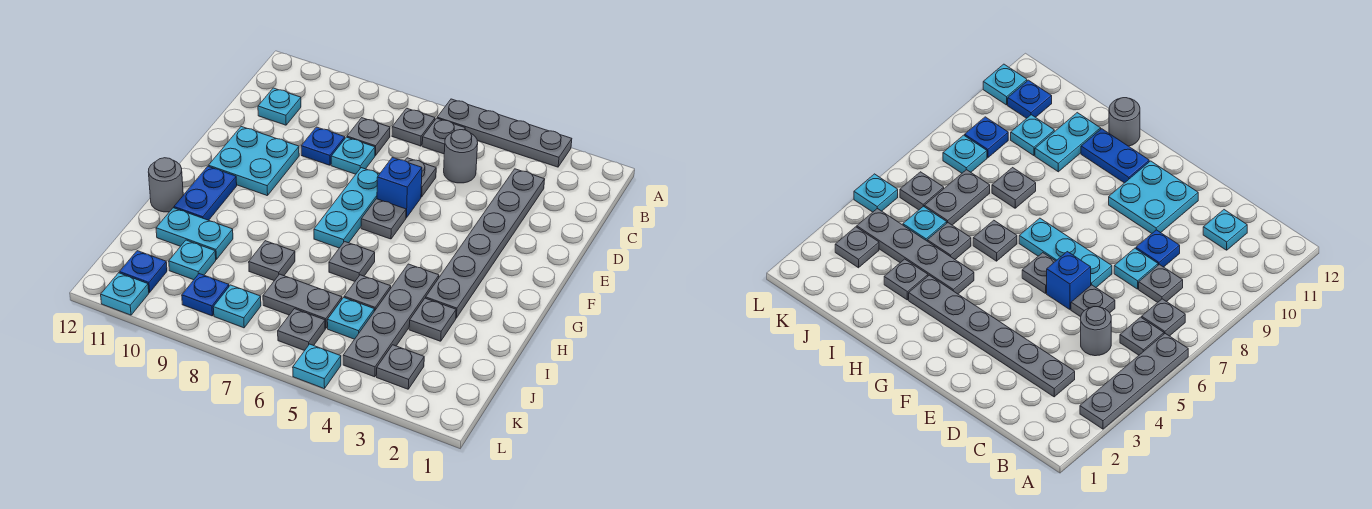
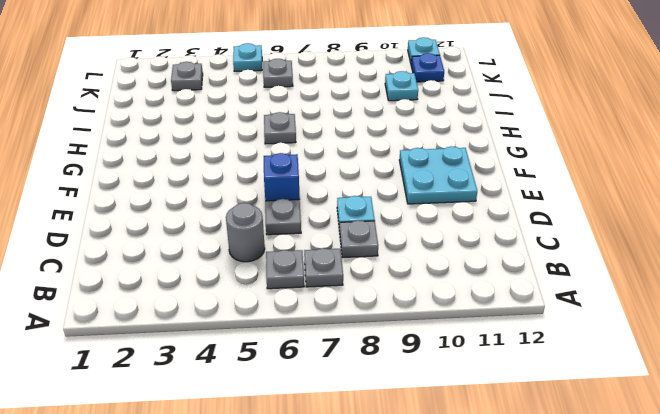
none -> grey plate A3:A6 level 1
none -> grey plate C3:H3 level 1
none -> cyan plate C11 level 1
none -> blue plate D9 level 1

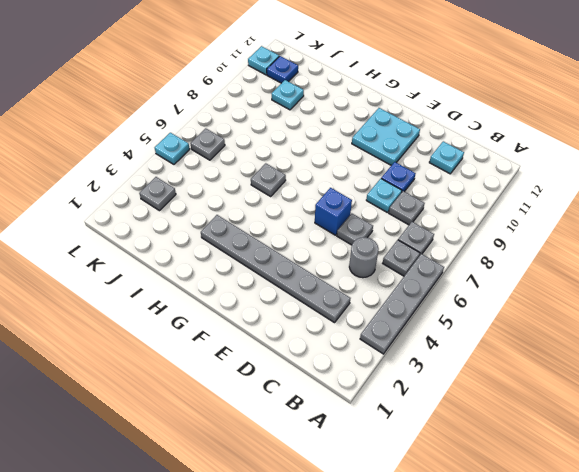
none -> cyan plate E7:G7 level 1
none -> grey plate F6 level 1
none -> blue plate G11:H11 level 1
none -> grey plate H4:K4 level 1

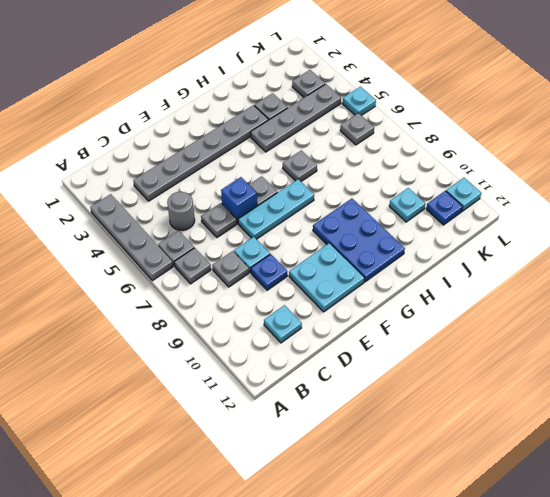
blue plate G9:H11 level 1 -> blue plate G11:H11 level 1
none -> grey round brick H12 level 1
none -> grey plate I5 level 1
none -> grey plate I8 level 1
none -> cyan plate I10:I11 level 1

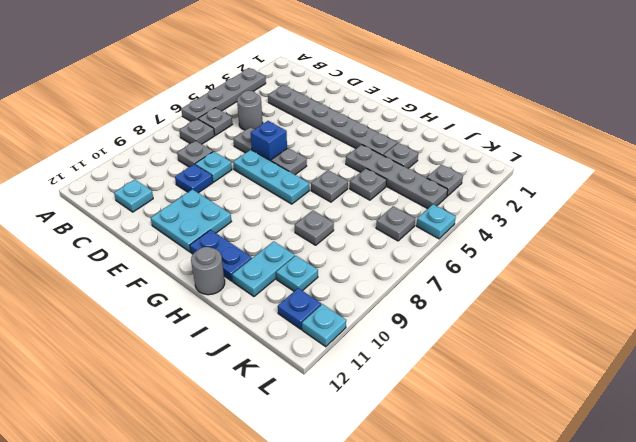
none -> cyan plate J5 level 1
none -> grey plate J6:J7 level 1
none -> cyan plate K8 level 1
none -> blue plate K9 level 1

